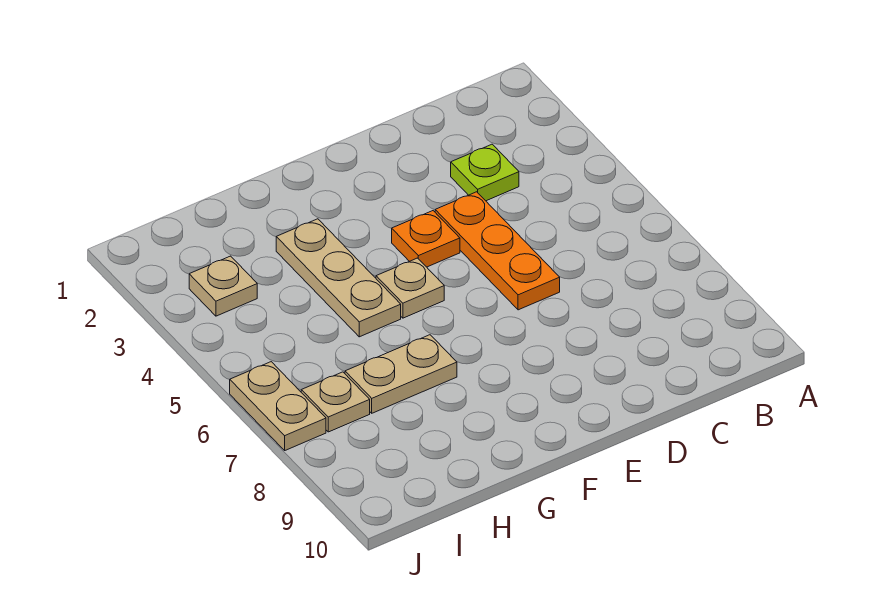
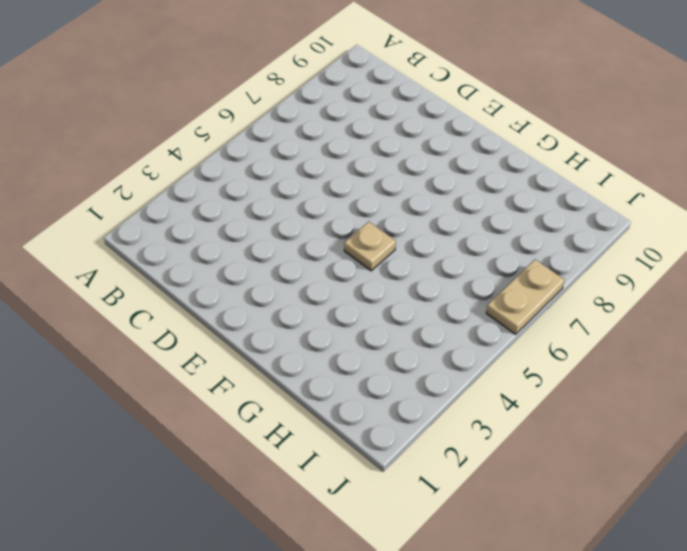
none -> lime plate C3 level 1
none -> orange plate D4:D6 level 1

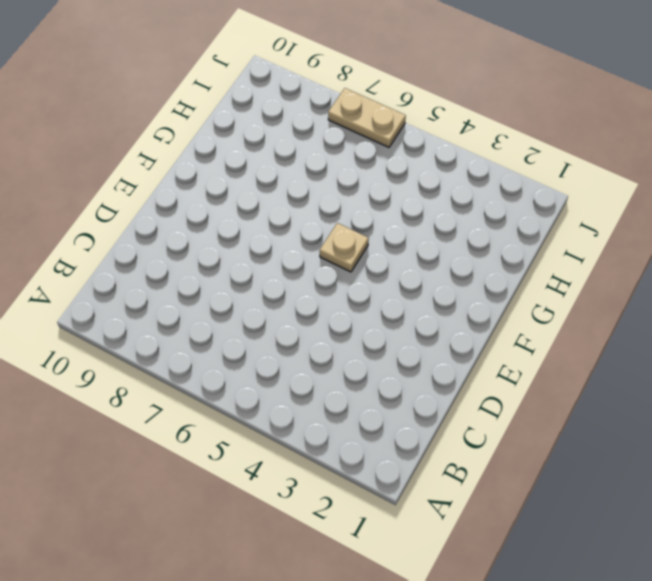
none -> lime plate C3 level 1
none -> orange plate D4:D6 level 1

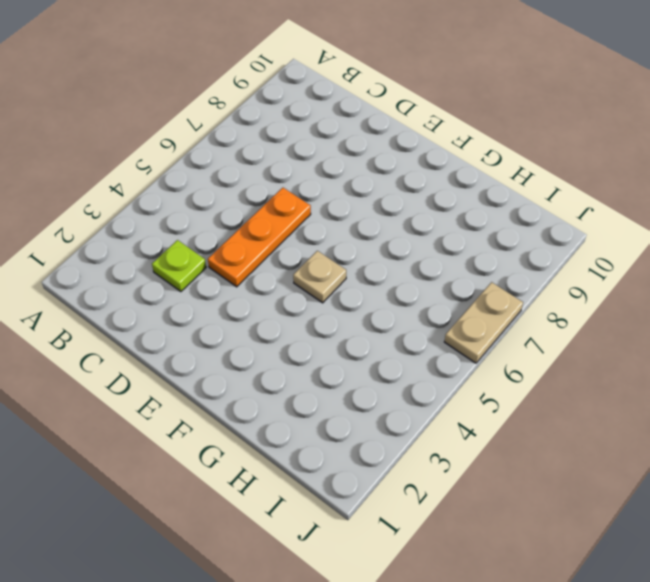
none -> orange plate E4 level 1
none -> tan plate G3:G5 level 1

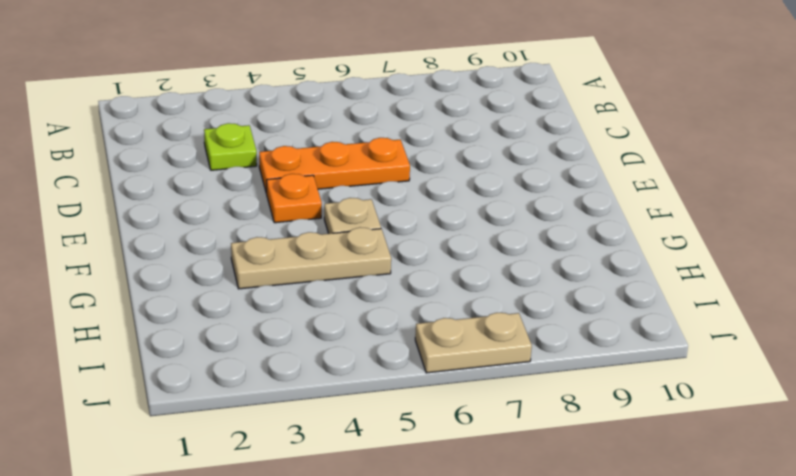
none -> tan plate G7:H7 level 1
none -> tan plate I3 level 1

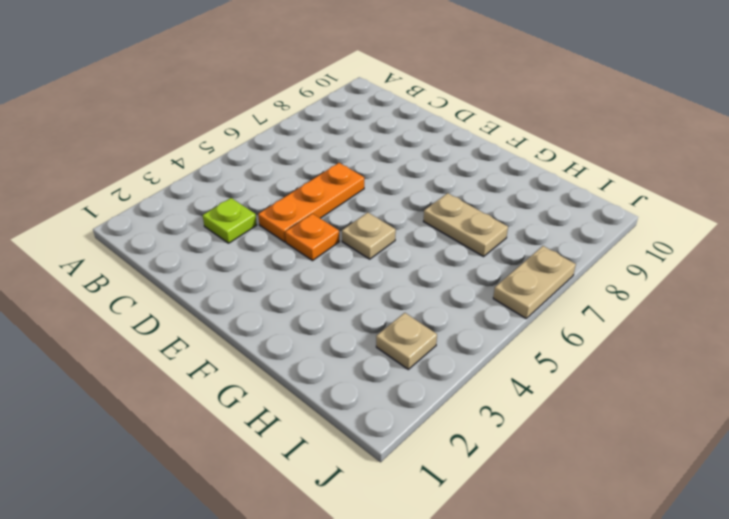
none -> tan plate G3:G5 level 1
none -> tan plate I7 level 1

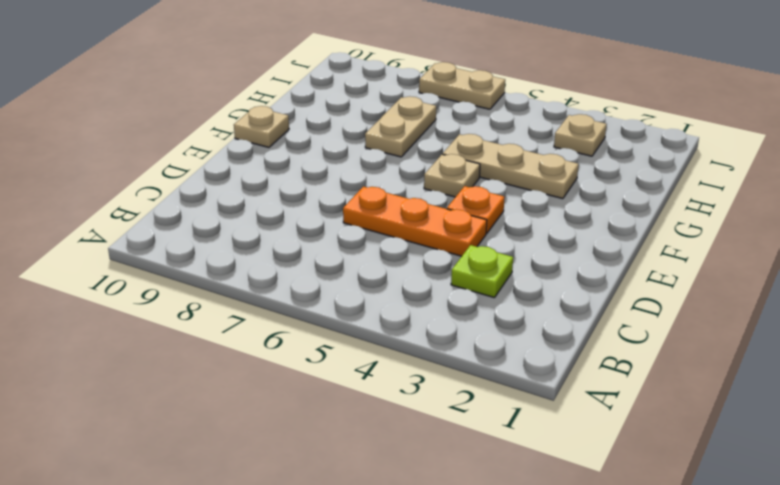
tan plate F10 level 1 -> tan plate I7 level 1

